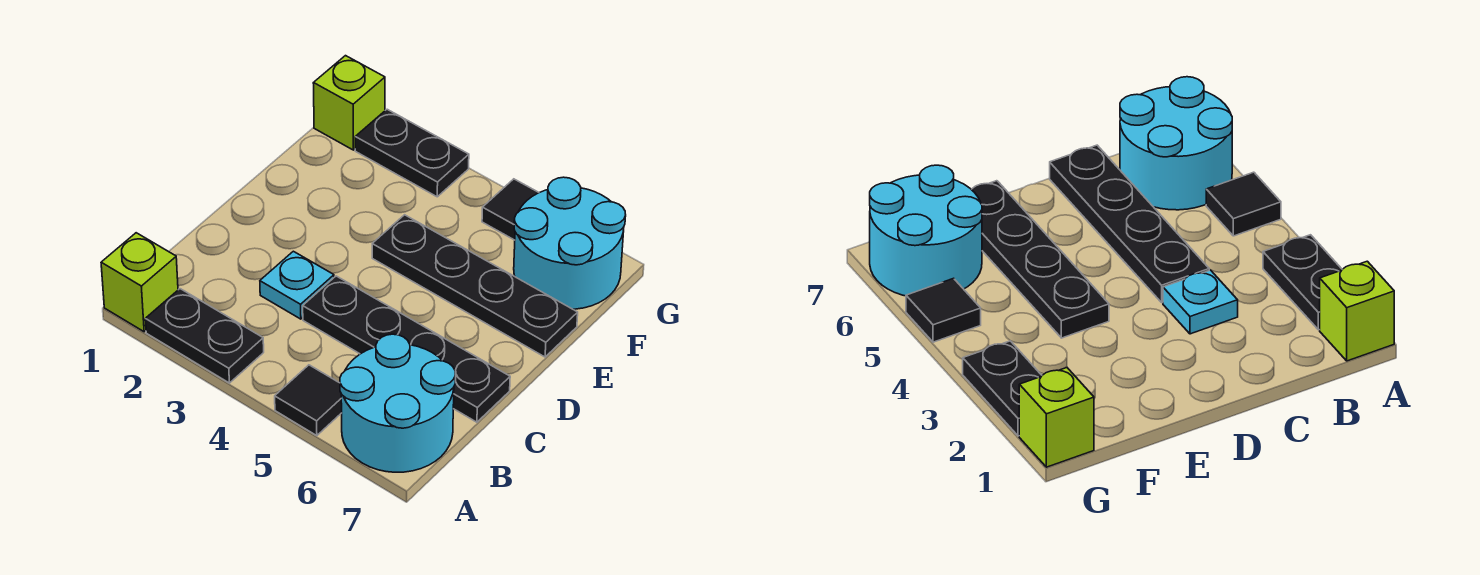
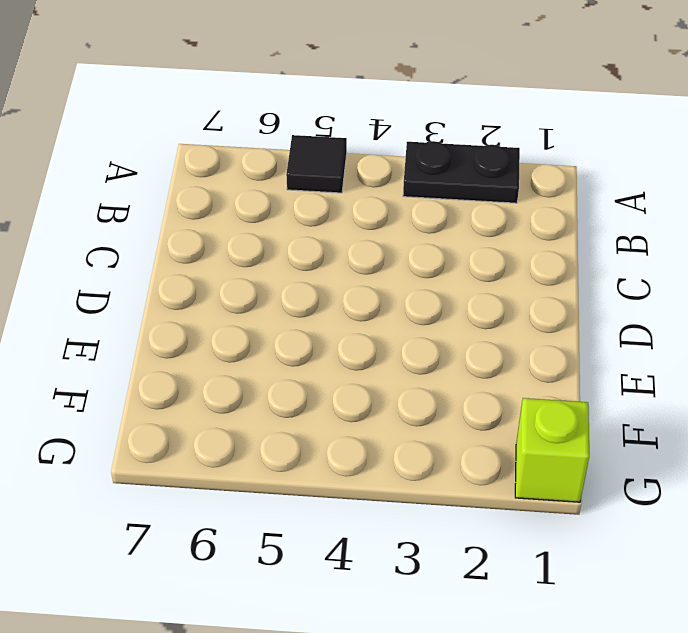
none -> lime brick A1 level 1
none -> cyan round brick A6:B7 level 1

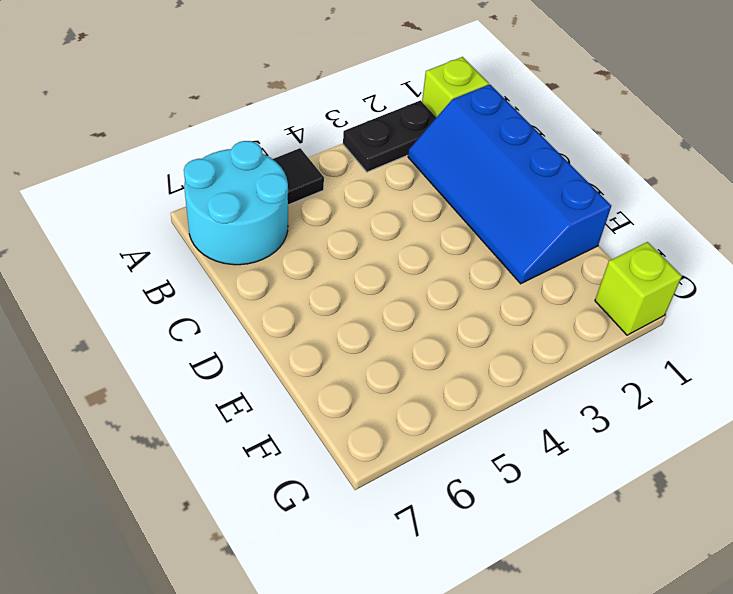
blue slope B1:E2 level 1 top 1 -> none
none -> cyan plate C3 level 1
none -> black plate C4:C7 level 1

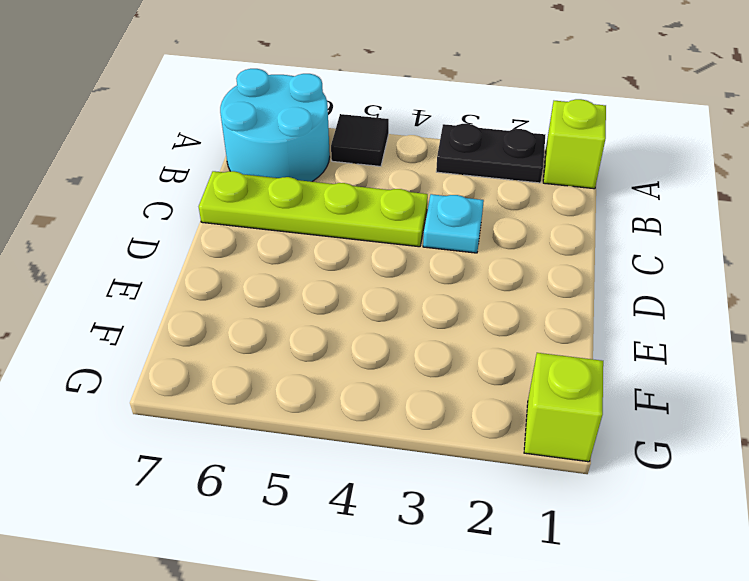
lime plate C4:C7 level 1 -> black plate C4:C7 level 1
none -> black plate E4:E7 level 1
none -> cyan round brick F6:G7 level 1

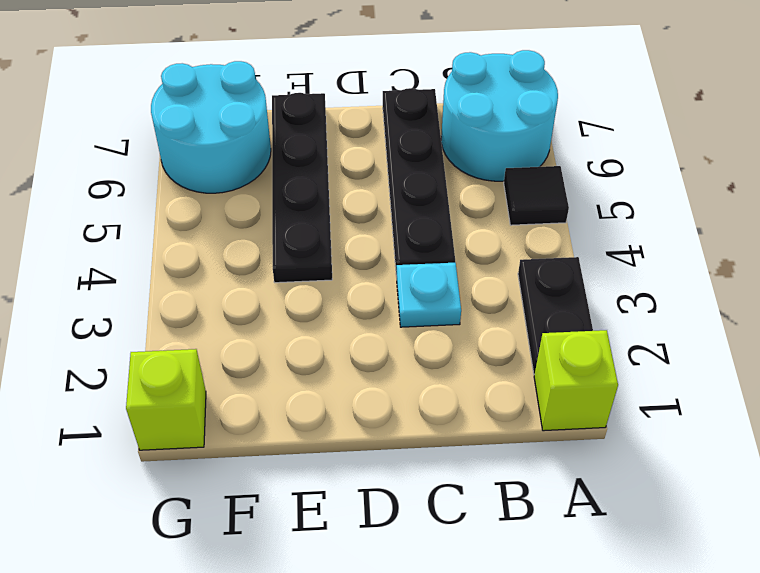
none -> black plate G2:G3 level 1
none -> black tile G5 level 1

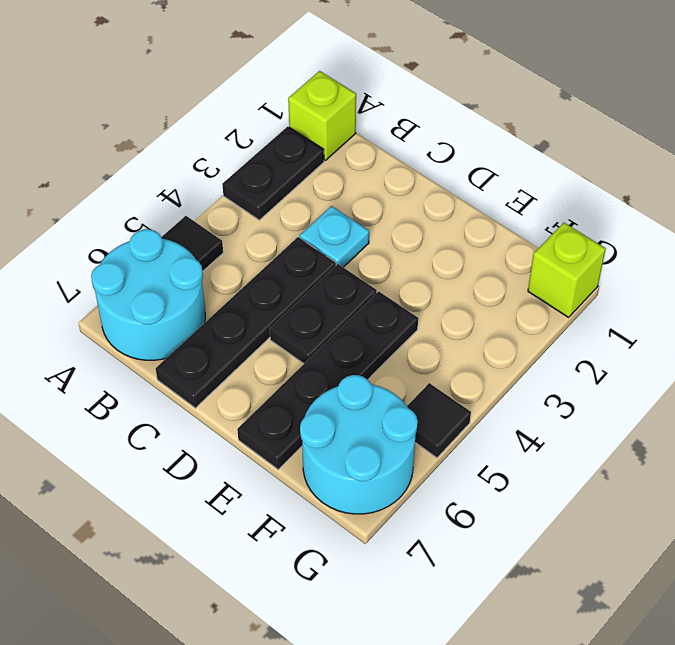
black plate D4:D5 level 1 -> black plate G2:G3 level 1

